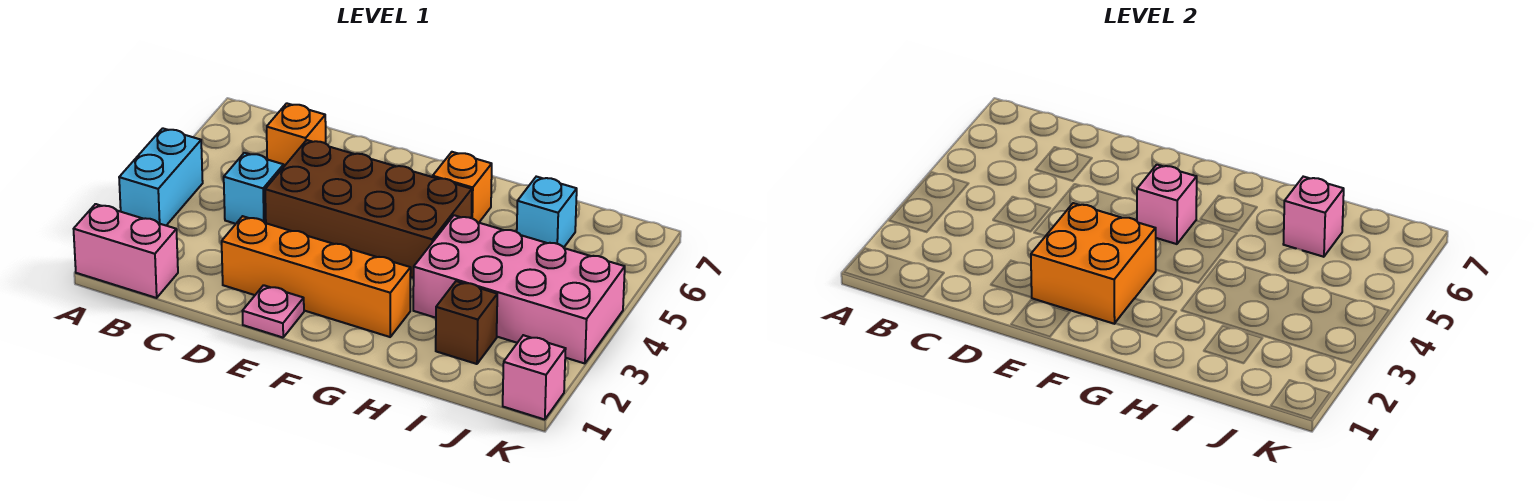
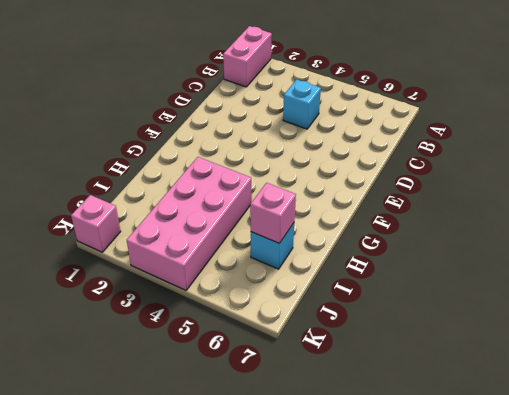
none -> cyan brick A3:A4 level 1
none -> orange brick C6 level 1
none -> orange brick D2:G2 level 1

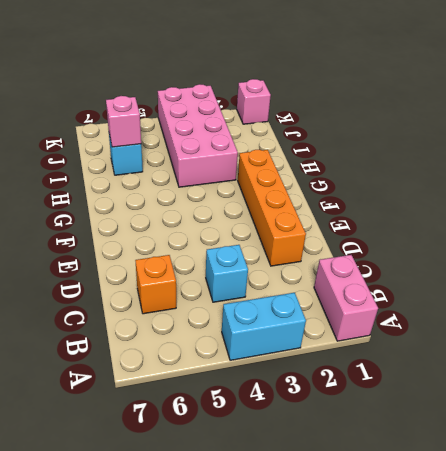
none -> brown brick D4:G5 level 1
none -> pink plate E1 level 1
none -> orange brick G6 level 1

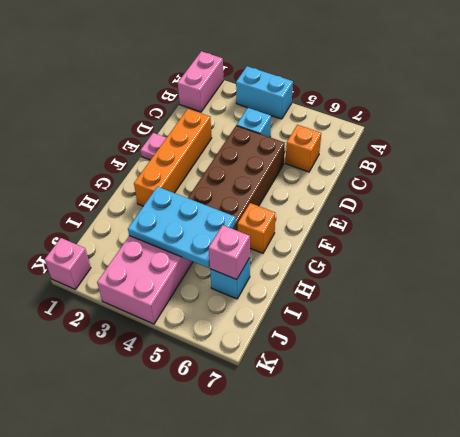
cyan plate H3:I5 level 2 -> none
none -> brown brick I2 level 1
none -> orange brick E2:F3 level 2
none -> pink brick F5 level 2

